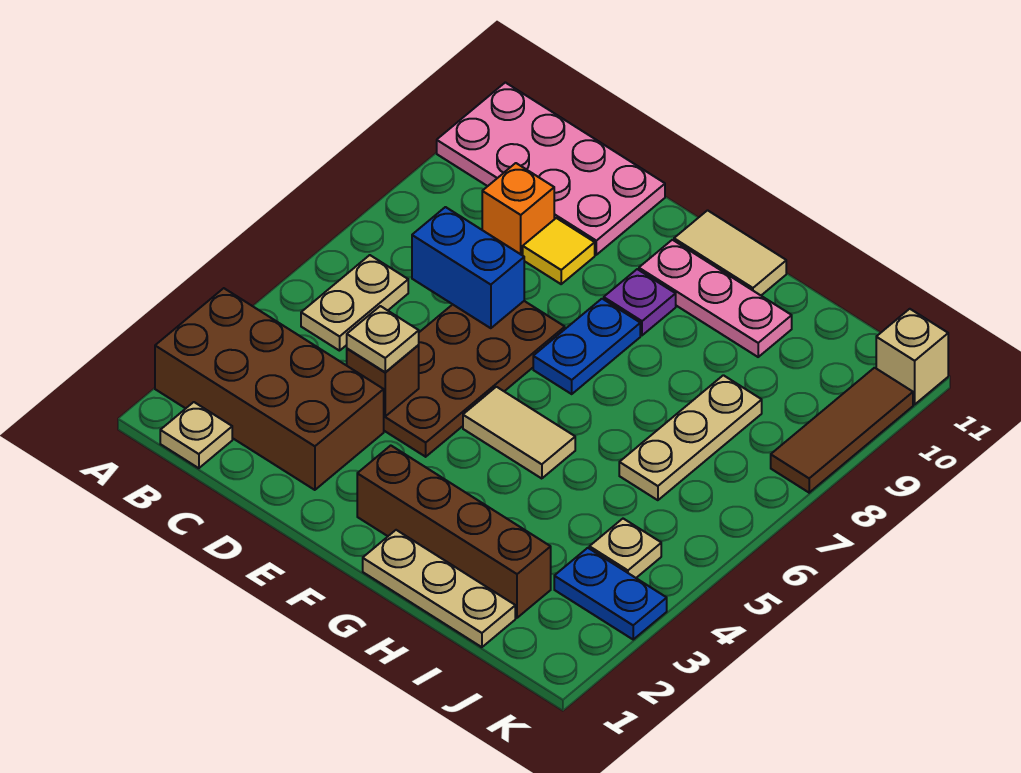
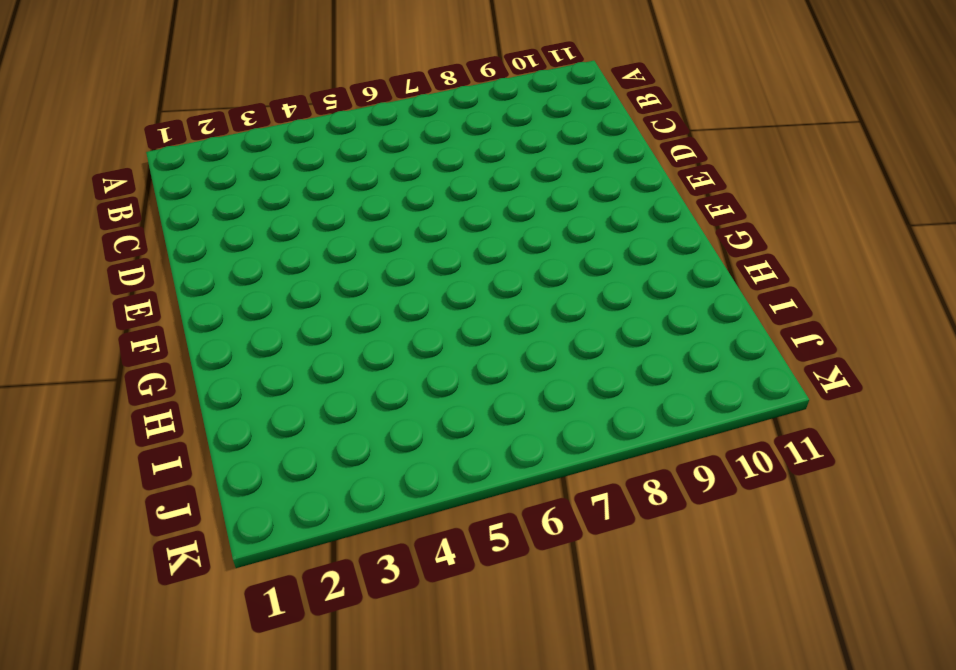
none -> brown brick A2:D3 level 1
none -> pink plate A10:D11 level 1
none -> tan plate B1 level 1

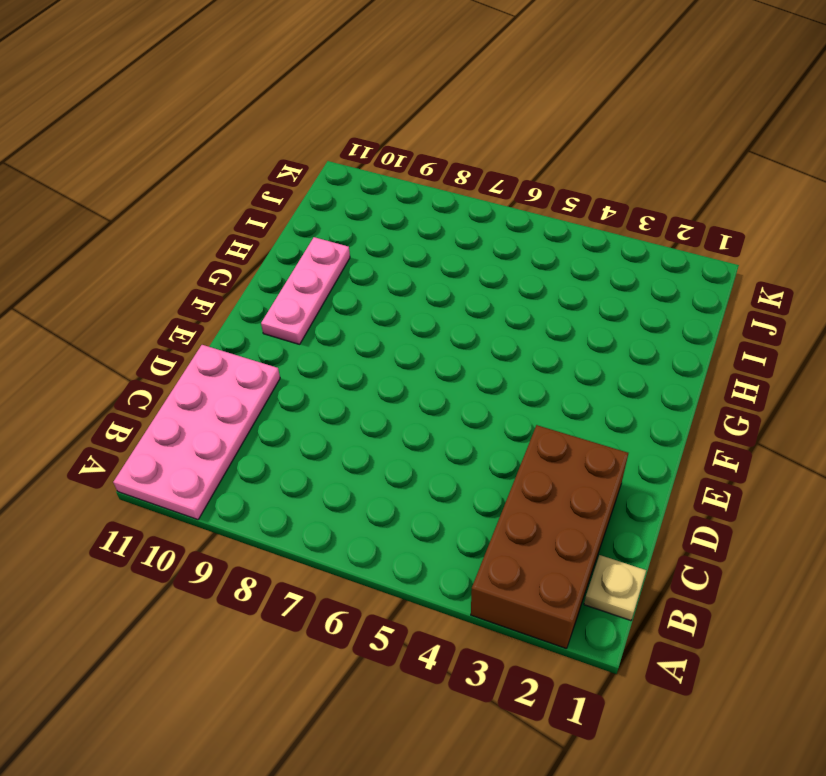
none -> tan plate B5:B6 level 1
none -> orange brick C9 level 1
none -> brown plate D4:E7 level 1

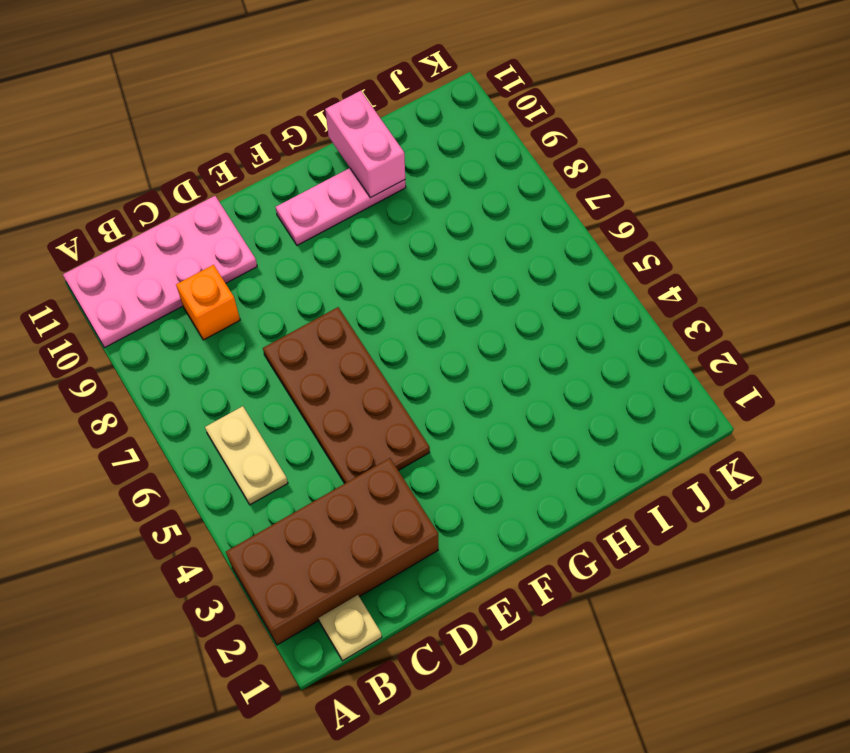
pink brick H10:H11 level 2 -> none
none -> yellow tile D9 level 1
none -> brown brick F2:I2 level 1
none -> tan tile F5:G5 level 1

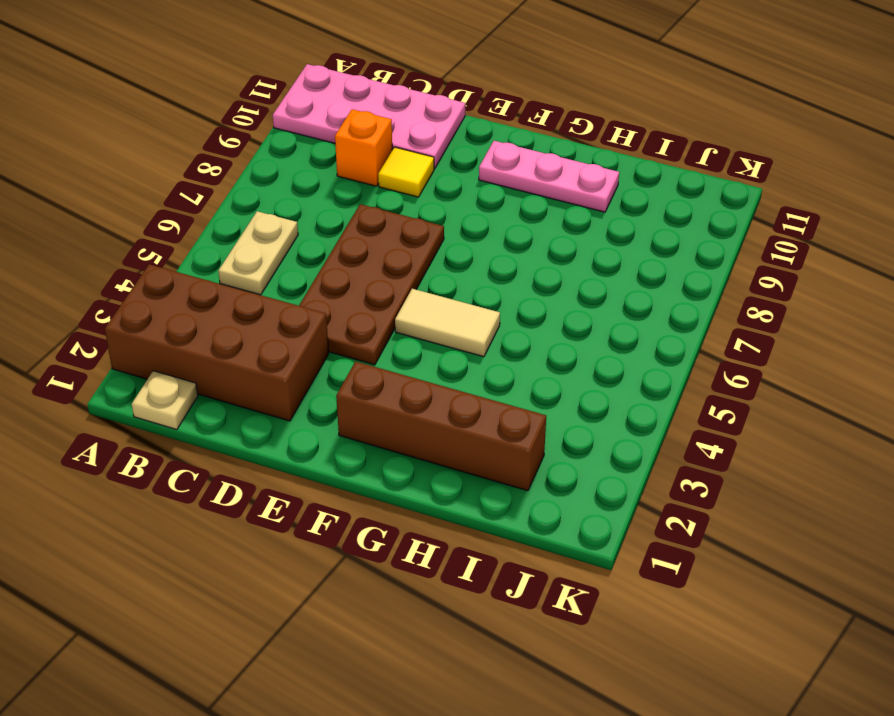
none -> blue plate F7:F8 level 1
none -> purple plate F9 level 1
none -> tan tile F11:G11 level 1

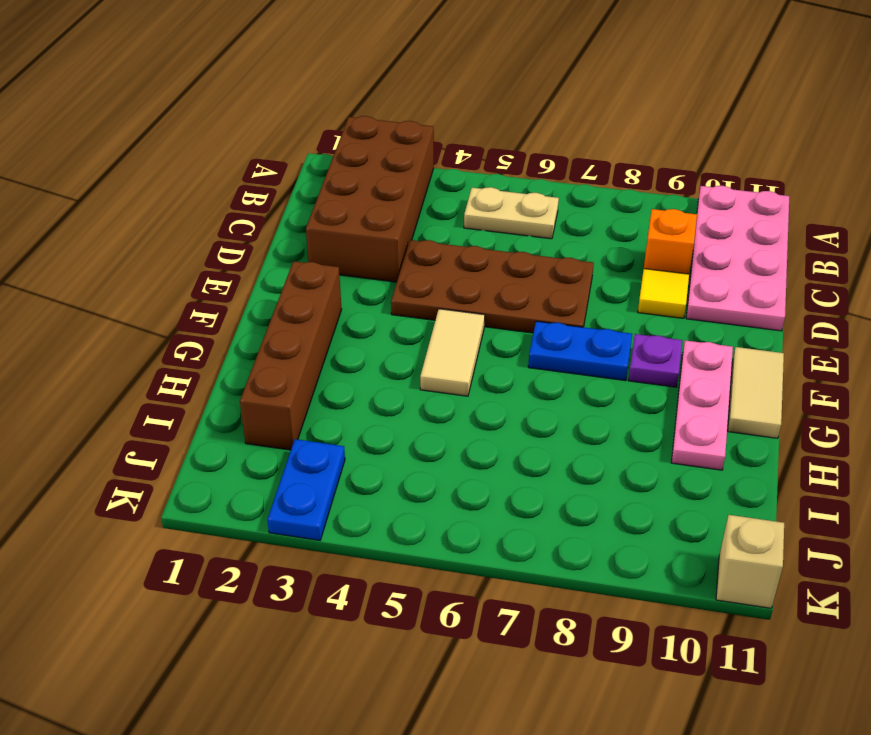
none -> tan plate B1 level 1
none -> tan plate G1:I1 level 1
none -> tan plate I6:I8 level 1

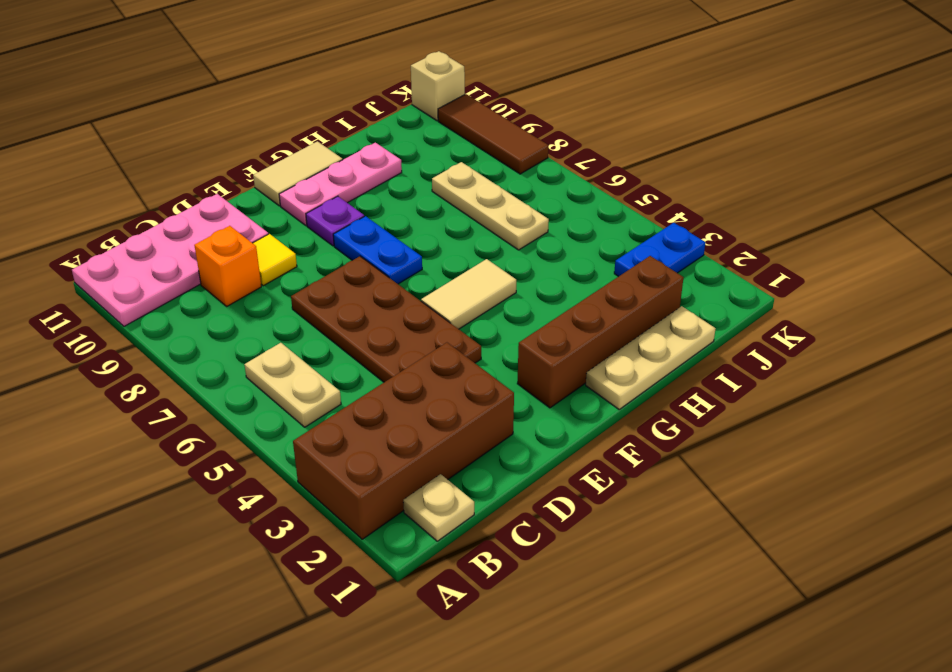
none -> tan plate J4 level 1
none -> blue brick C7:D7 level 2
none -> brown brick D4 level 2

